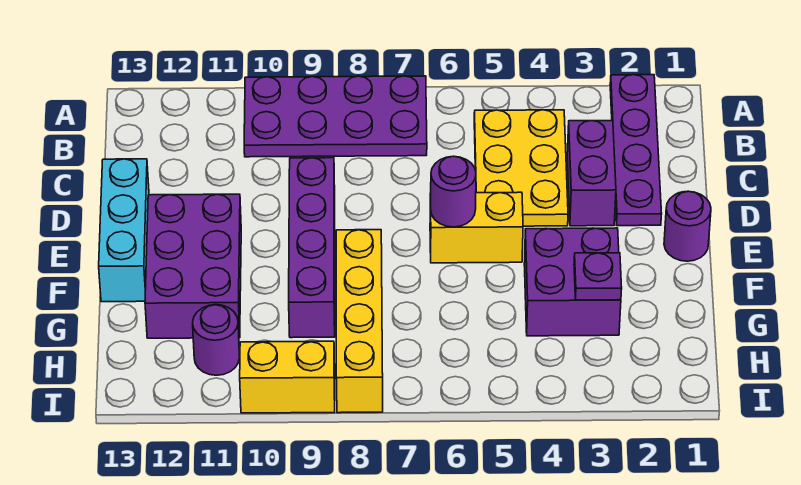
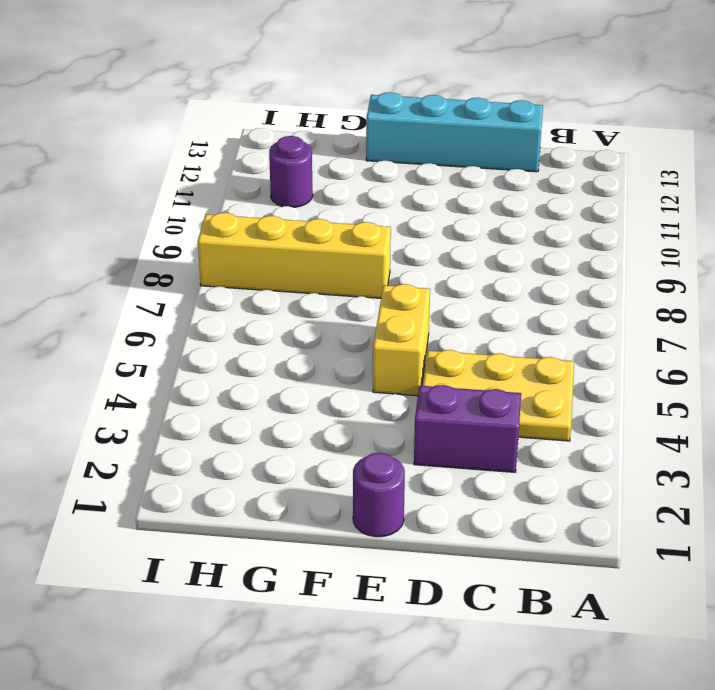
cyan brick C13:F13 level 1 -> cyan brick D13:F13 level 1
none -> purple plate A2:D2 level 1
none -> purple plate A7:B10 level 1
none -> purple brick D9:G9 level 1

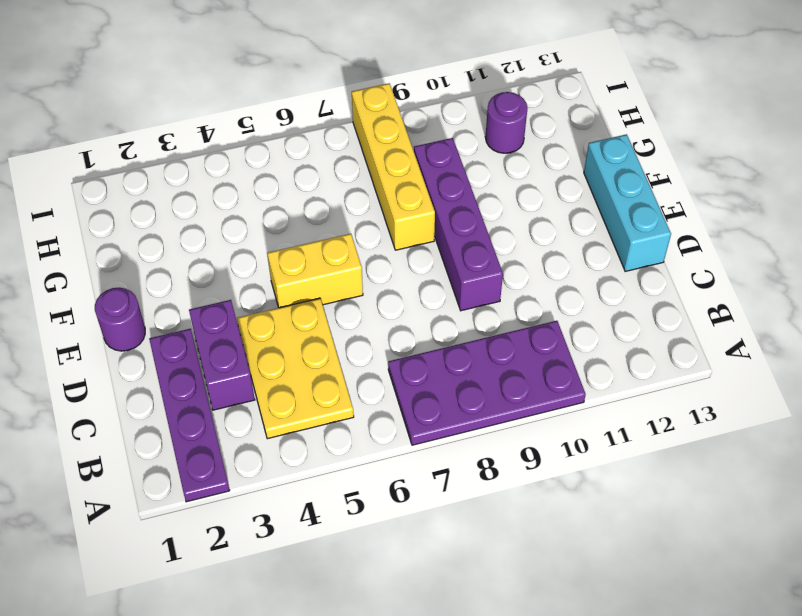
none -> purple brick E11:G12 level 1
none -> purple brick F3:G4 level 1
none -> yellow brick I9:I10 level 1

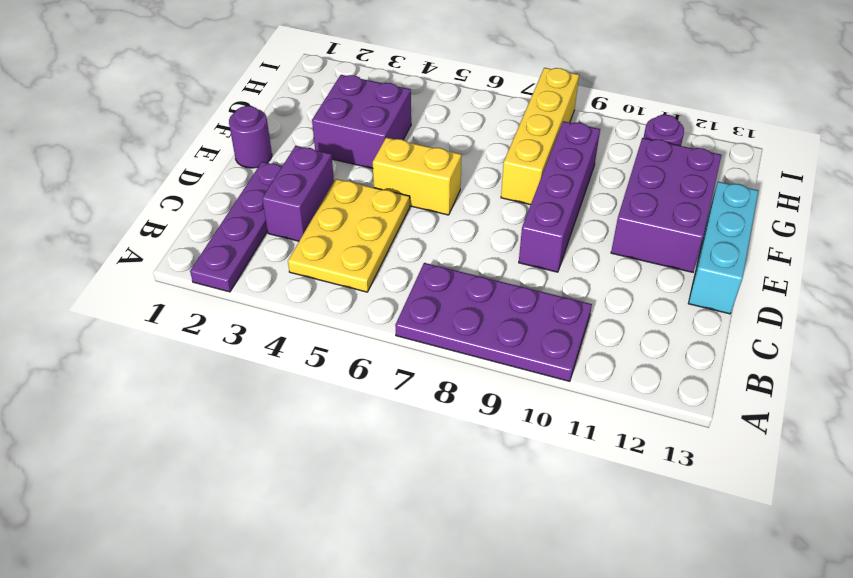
none -> yellow brick I9:I10 level 1
none -> purple round brick E6 level 2
none -> purple plate G3 level 2

